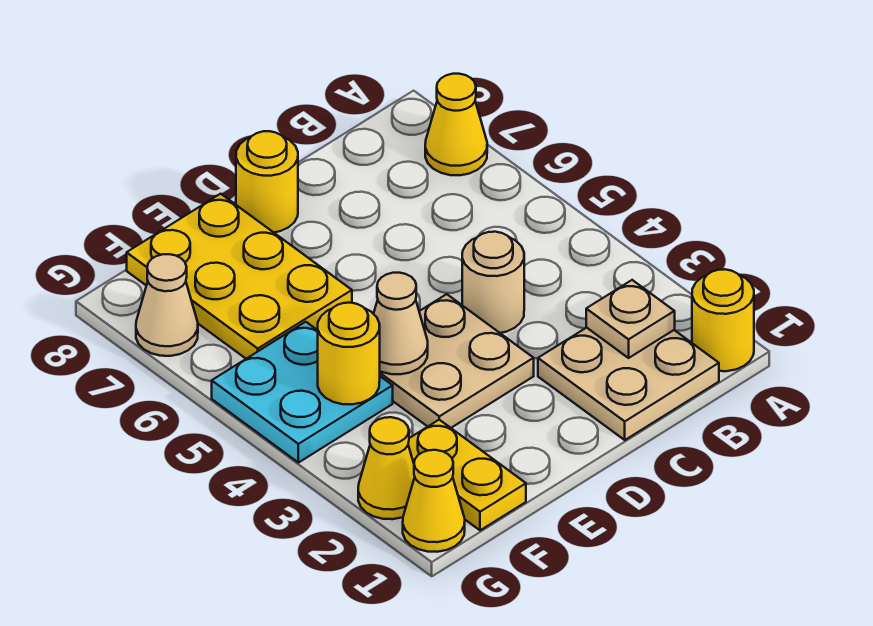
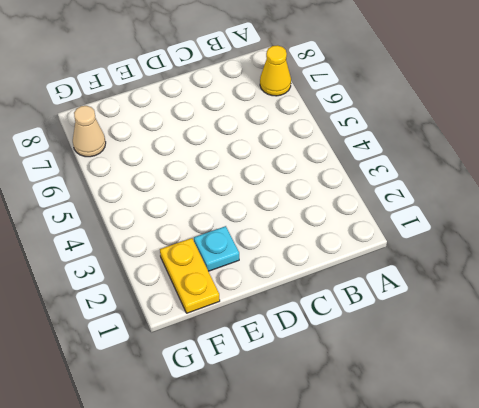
cyan plate E2 level 1 -> none
none -> yellow round brick A1 level 1
none -> tan plate B1:C2 level 1
none -> tan round brick C4 level 1

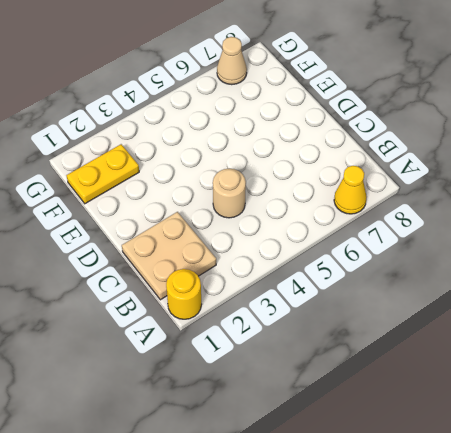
none -> tan plate D3:E4 level 1
none -> yellow round brick D8 level 1
none -> yellow plate E6:F8 level 1

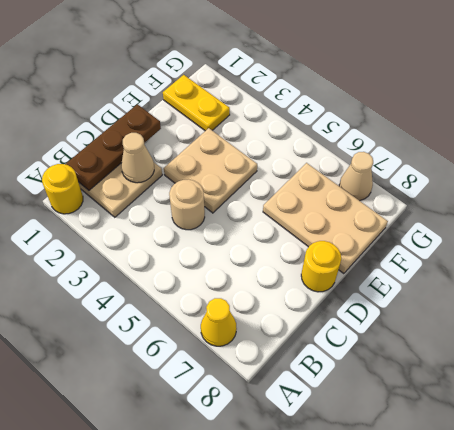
brown plate B1:D1 level 2 -> none
tan cone C2 level 2 -> tan cone E4 level 2
tan plate E6:F8 level 1 -> yellow plate E6:F8 level 1
none -> cyan plate F4:G5 level 1
none -> yellow cone G1 level 1
none -> yellow cone G2 level 1

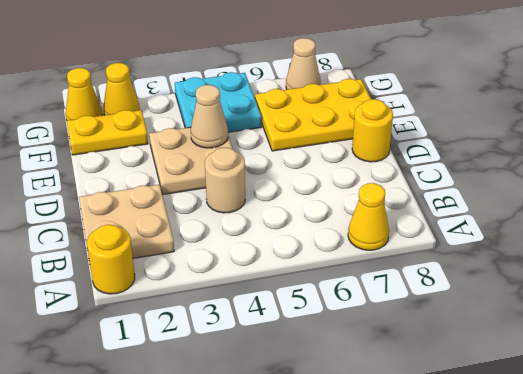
none -> tan plate B2 level 2
none -> yellow round brick F4 level 2

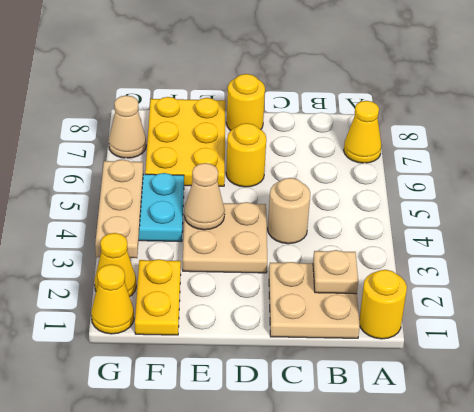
yellow round brick D6 level 1 -> yellow round brick F4 level 2
tan plate G3:G5 level 2 -> none

